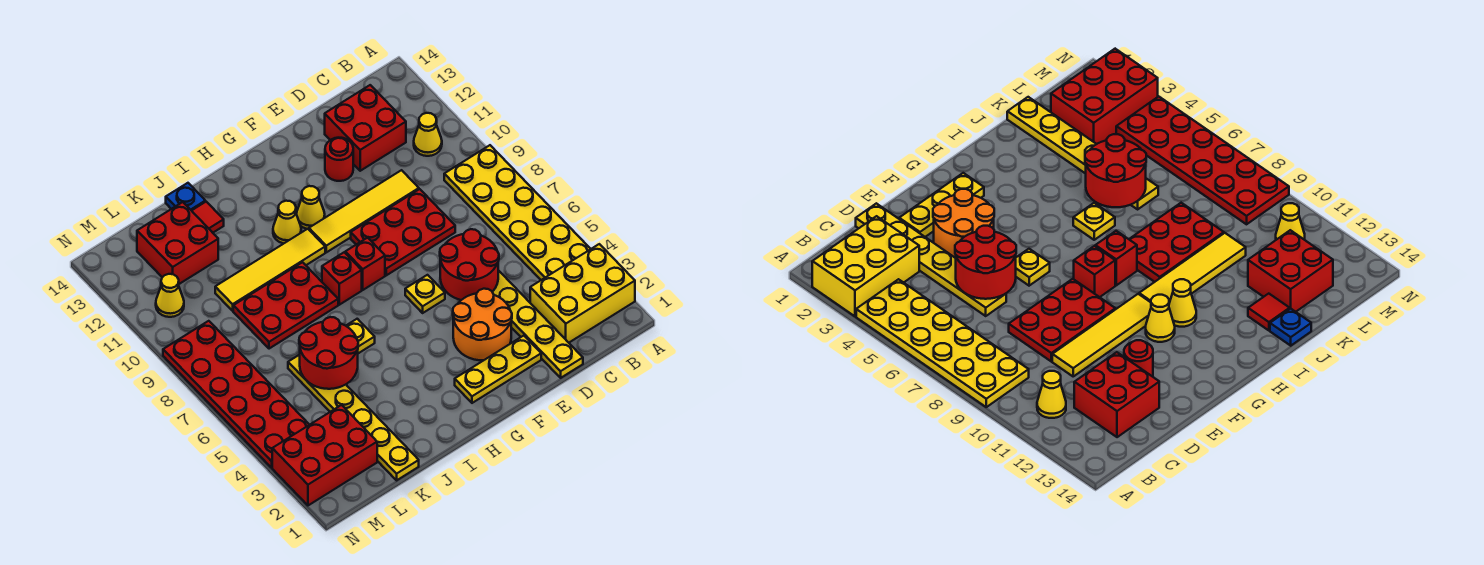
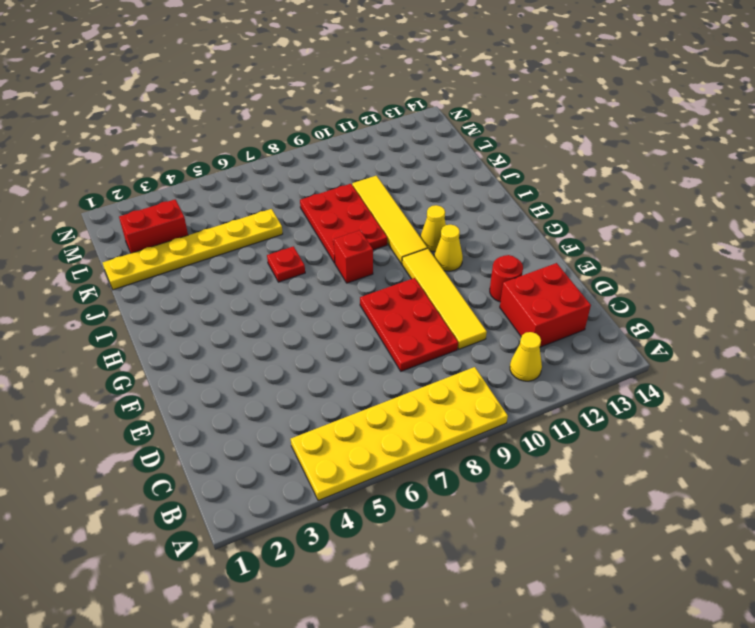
red plate I6 level 1 -> yellow plate I6 level 1
red brick L2:L3 level 1 -> red brick L2:N3 level 1
none -> yellow brick A2:C3 level 1
none -> yellow plate D1:D6 level 1
none -> yellow plate E2:G2 level 1

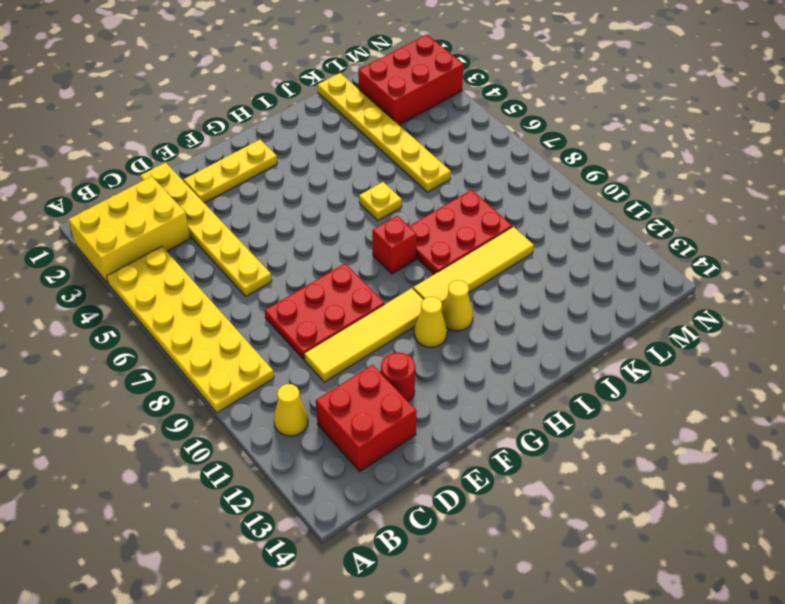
none -> orange round brick E3:F4 level 1
none -> yellow plate F6 level 1
none -> red brick G8 level 1

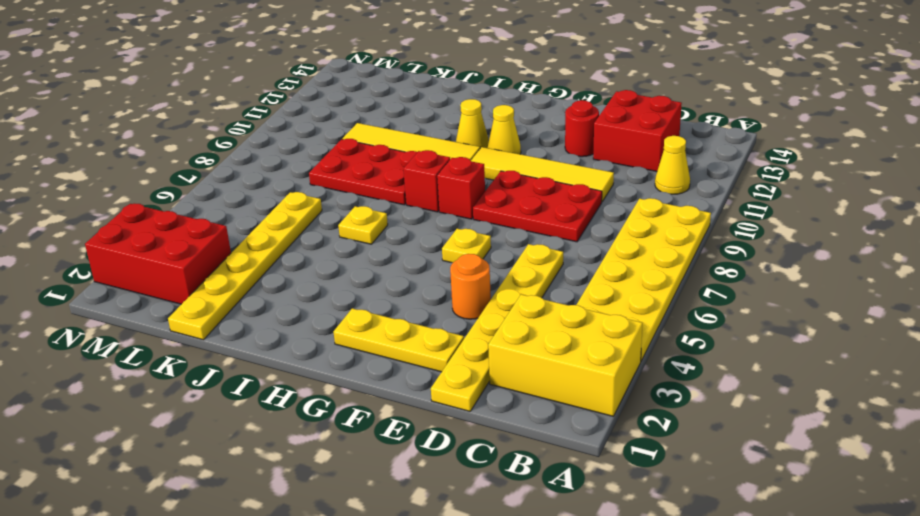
orange round brick E4 level 1 -> orange round brick E3:F4 level 1
none -> red tile J13 level 1
none -> blue plate J14 level 1
none -> red brick K12:L13 level 1

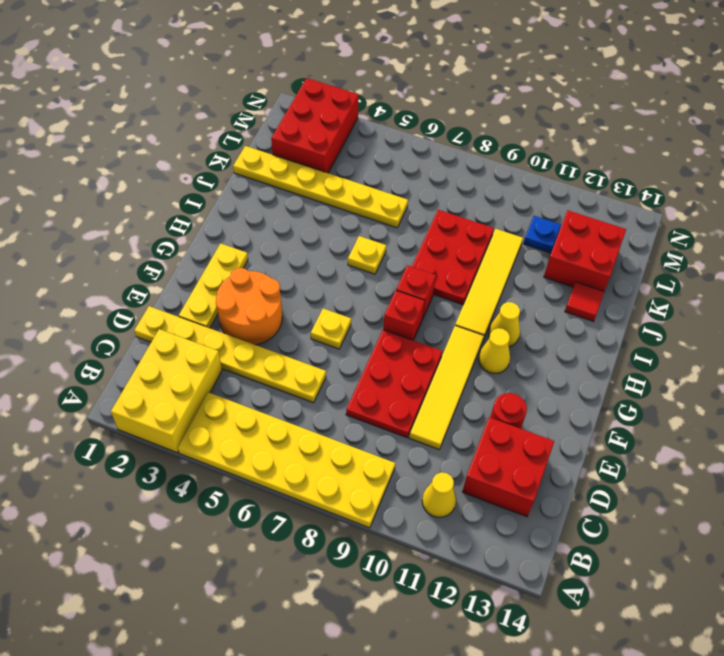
blue plate L11 level 1 -> blue plate J14 level 1
none -> red plate M4:N9 level 1
none -> yellow cone M11 level 1
none -> red round brick D5:E6 level 2

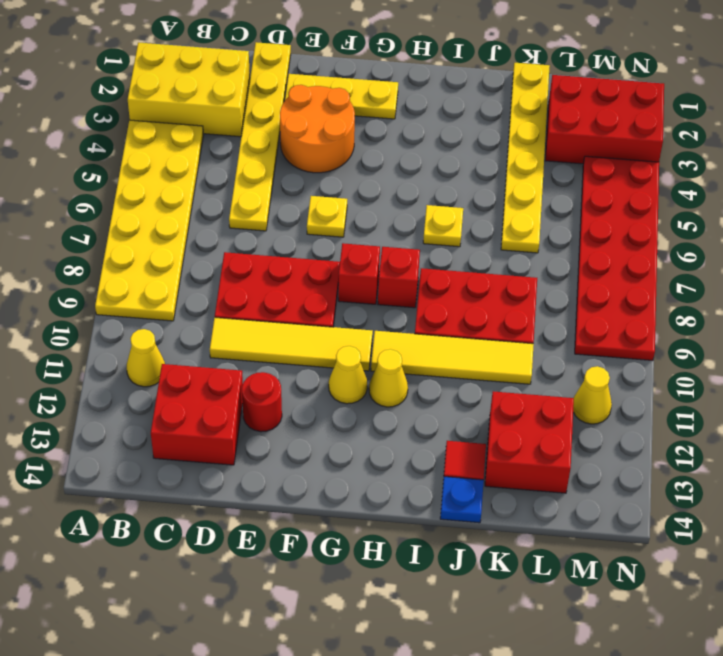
none -> red round brick D5:E6 level 2
none -> red round brick J5:K6 level 2

